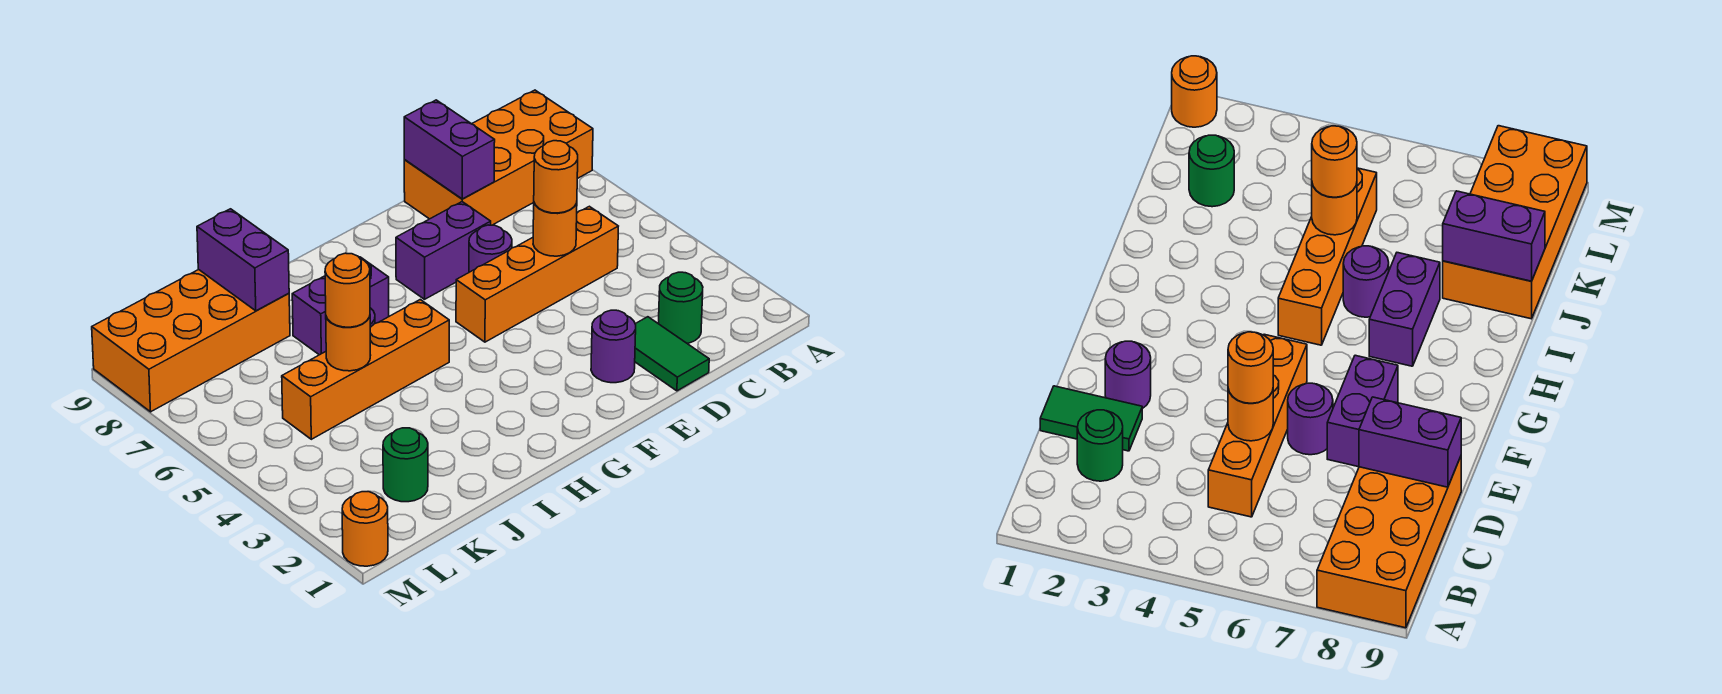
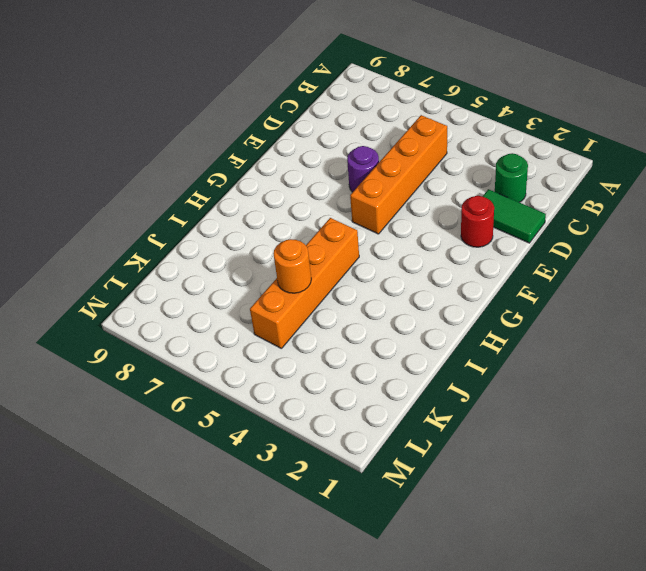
red round brick E2 level 1 -> purple round brick E2 level 1
none -> orange brick A8:D9 level 1
none -> purple brick E7:F7 level 1
none -> purple brick H7:I7 level 1

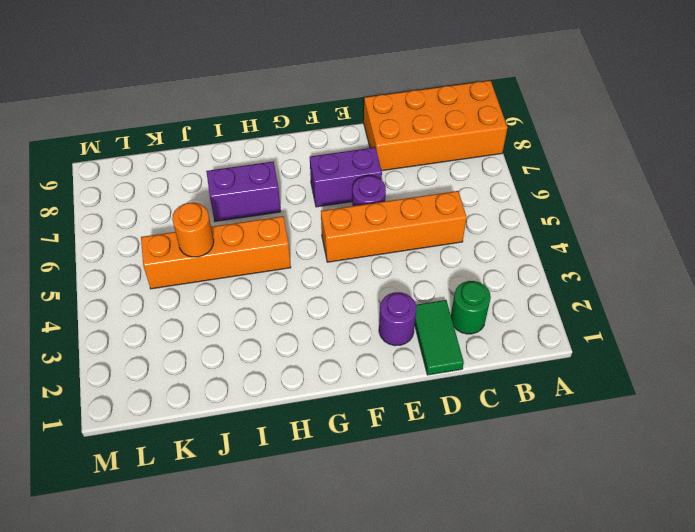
none -> purple round brick I6 level 1
none -> orange brick J8:M9 level 1
none -> green round brick K2 level 1

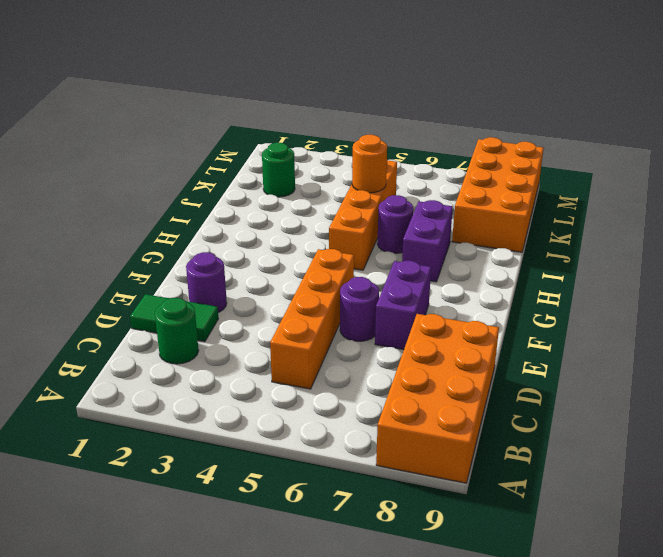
none -> orange round brick M1 level 1
none -> orange round brick D5 level 2
none -> purple brick D8:D9 level 2

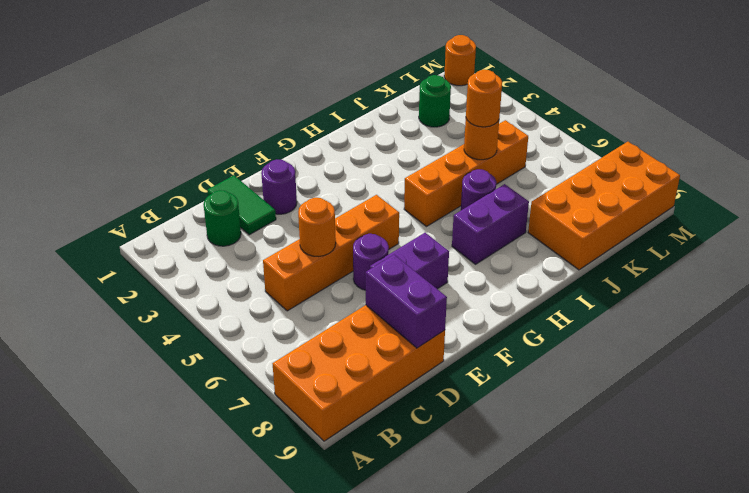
none -> purple brick J8:J9 level 2
none -> orange round brick D5 level 3

